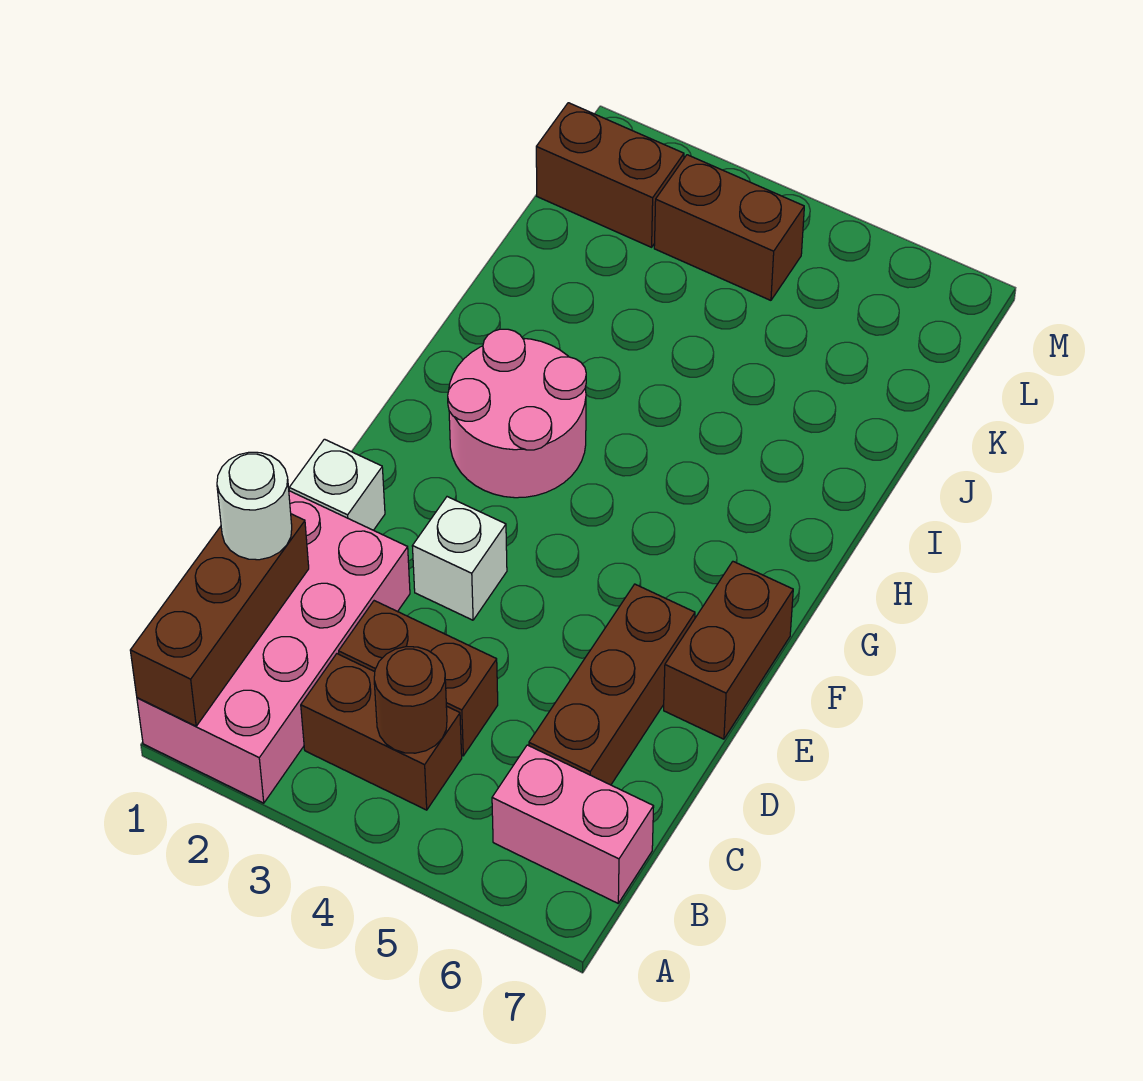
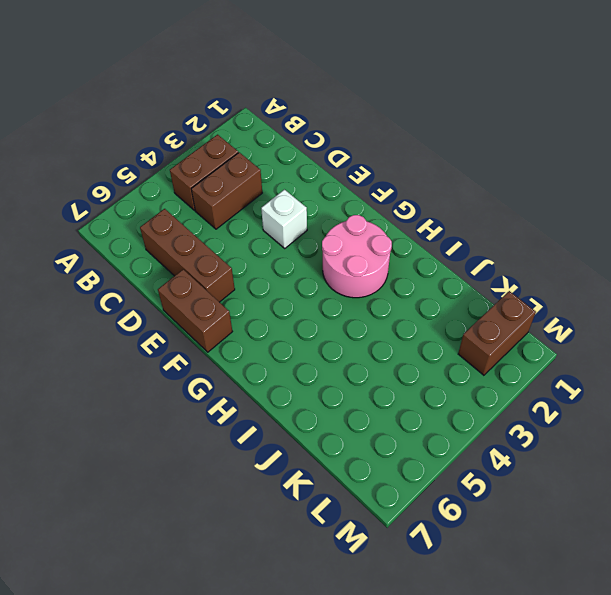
none -> pink brick A1:D2 level 1
none -> pink brick B6:B7 level 1
none -> white brick E1 level 1

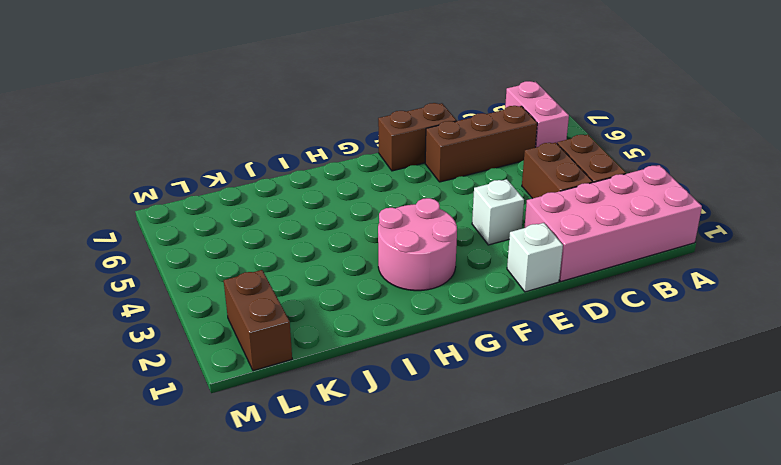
none -> brown brick L3:L4 level 1
none -> brown brick A1:C1 level 2
none -> brown round brick B4 level 2

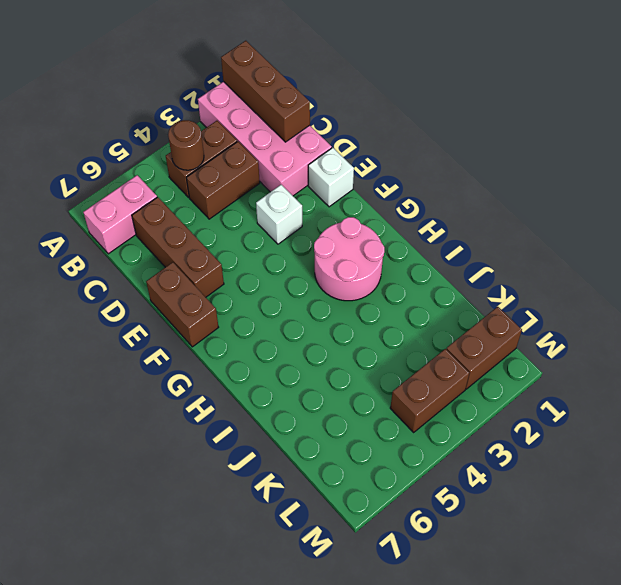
none -> white round brick C1 level 3

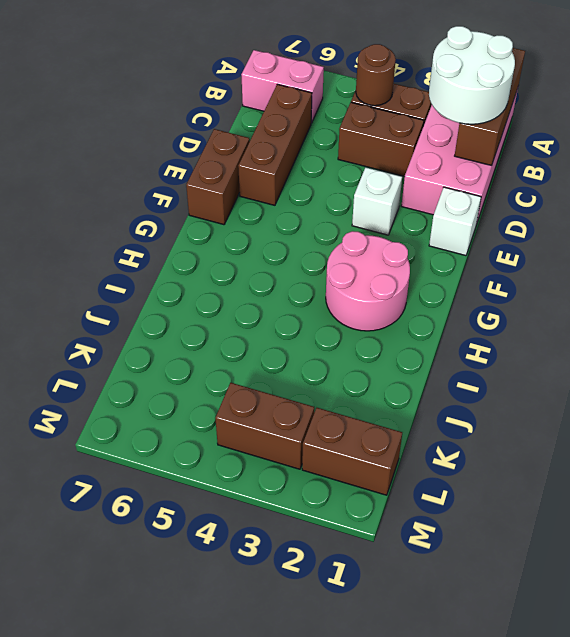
white round brick B1:C2 level 3 -> white round brick C1 level 3

